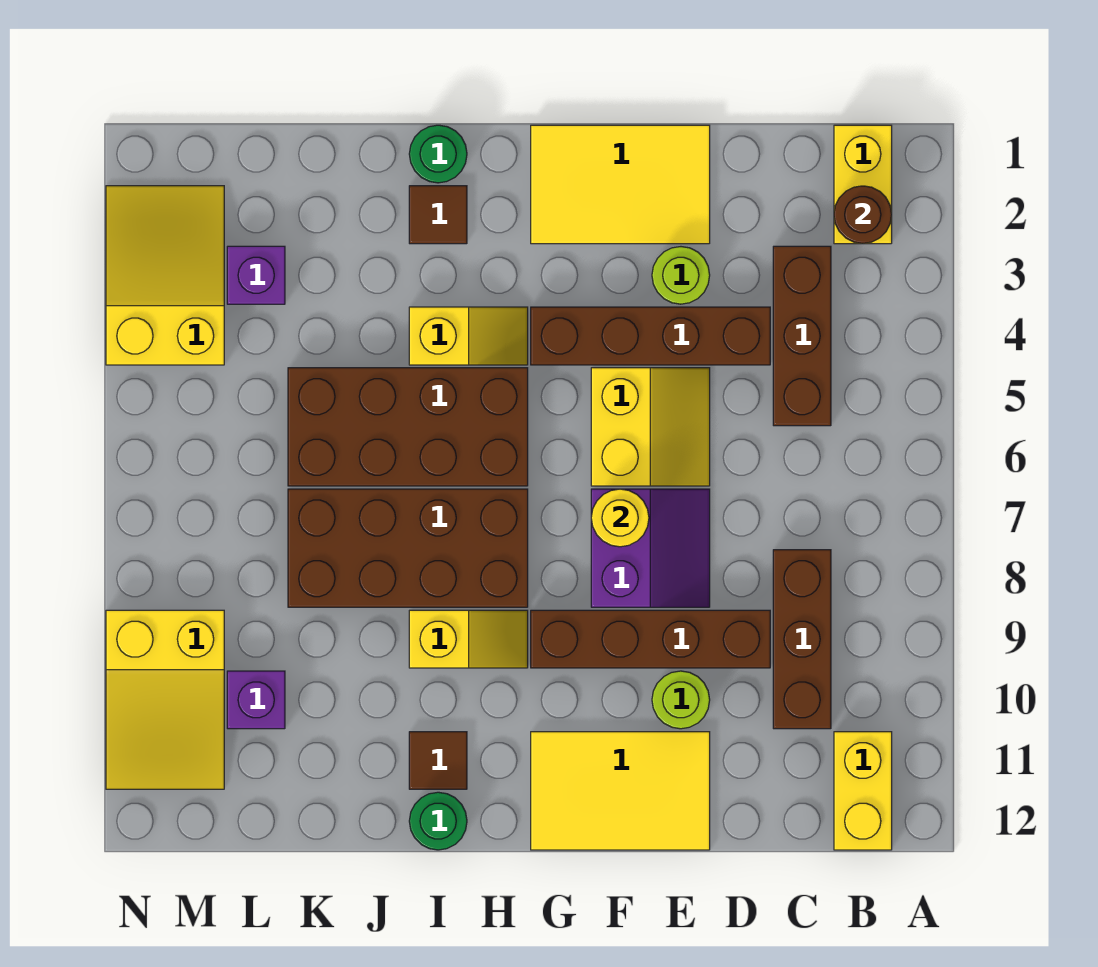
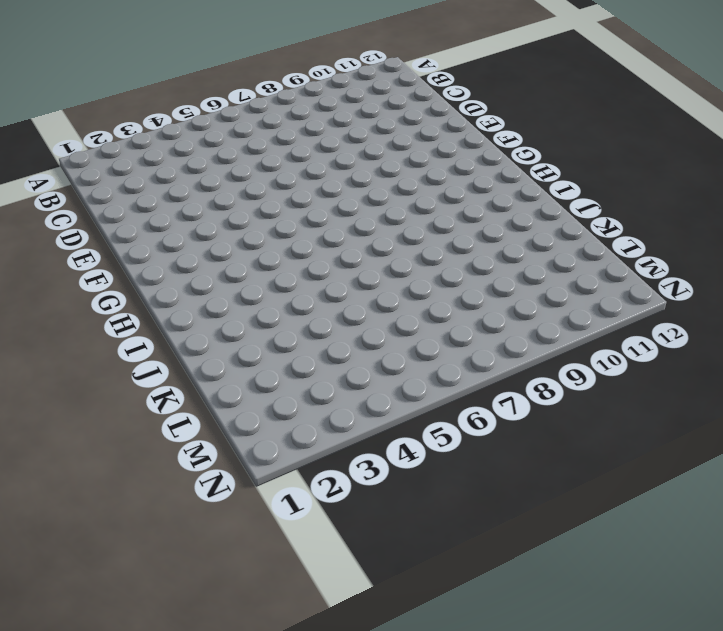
none -> yellow brick B1:B2 level 1
none -> yellow brick B11:B12 level 1
none -> brown brick C3:C5 level 1

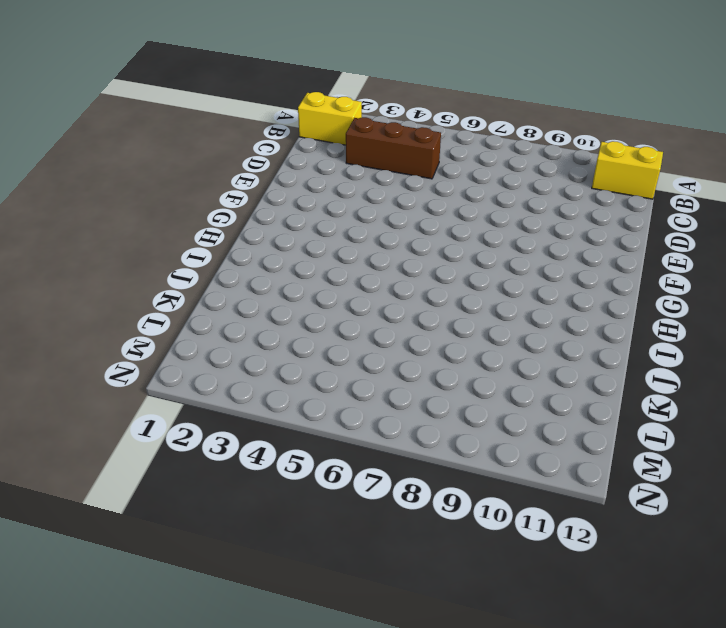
none -> brown brick C8:C10 level 1
none -> brown brick D4:G4 level 1
none -> brown brick D9:G9 level 1

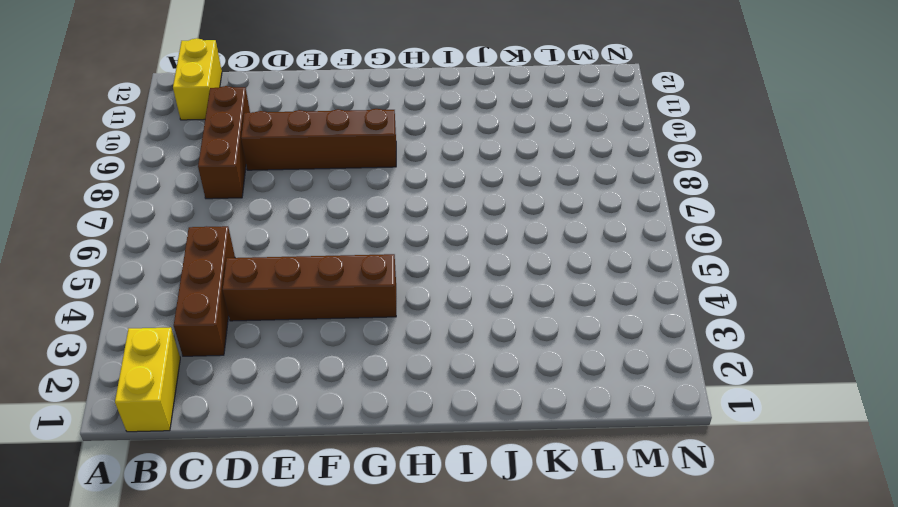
none -> yellow tile E1:G2 level 1
none -> lime round brick E3 level 1
none -> yellow slope E5:F6 level 1 top F

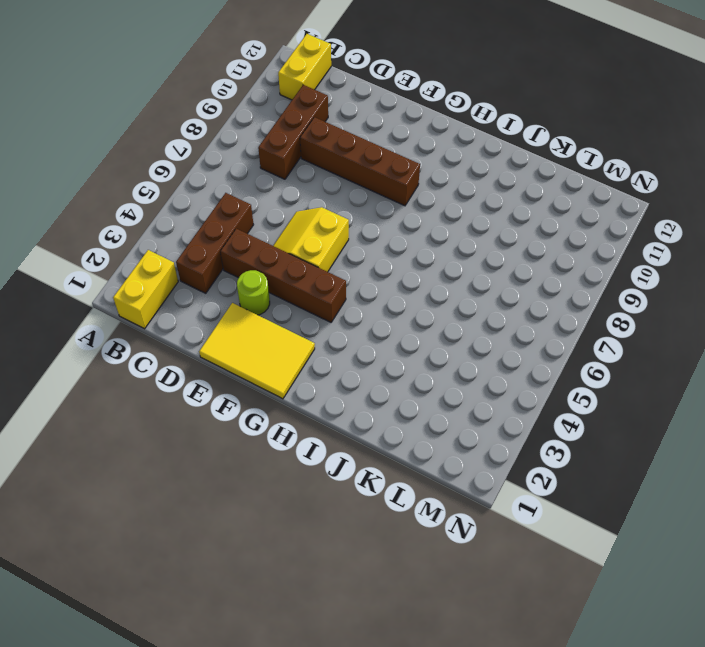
none -> purple slope E7:F8 level 1 top F
none -> lime round brick E10 level 1
none -> yellow tile E11:G12 level 1

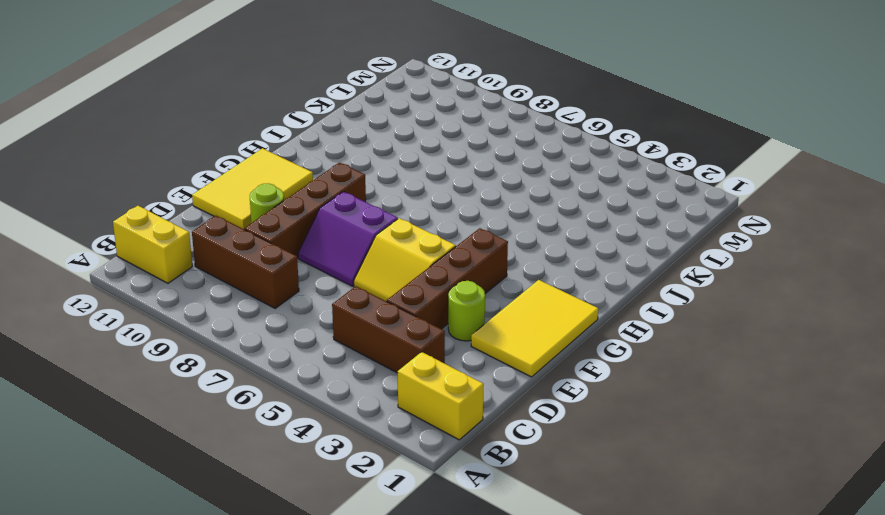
none -> yellow slope H4:I4 level 1 top I
none -> brown brick H5:K6 level 1
none -> brown brick H7:K8 level 1

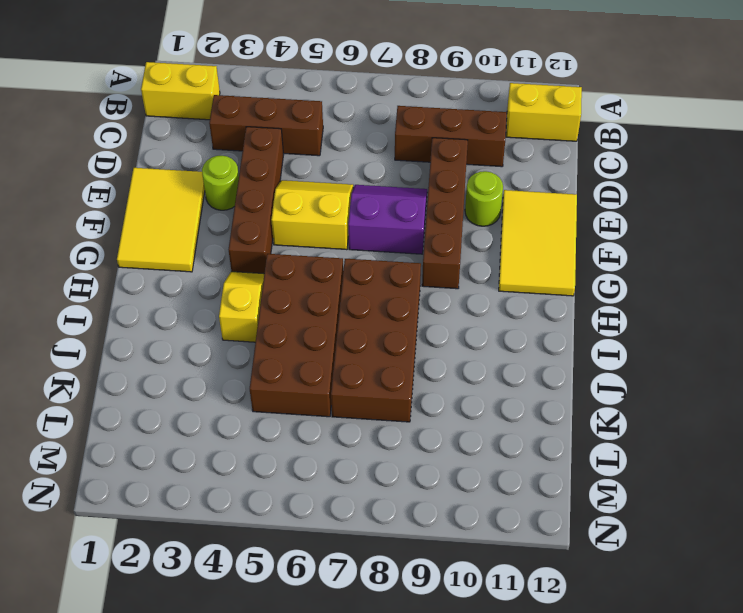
none -> yellow slope H9:I9 level 1 top I
none -> green round brick I1 level 1
none -> brown tile I2 level 1

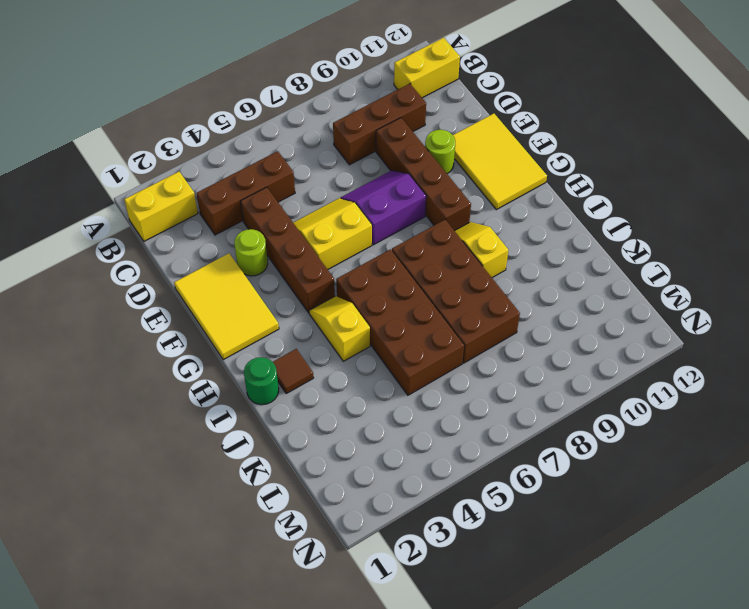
none -> brown tile I11 level 1
none -> green round brick I12 level 1
none -> purple brick L3 level 1

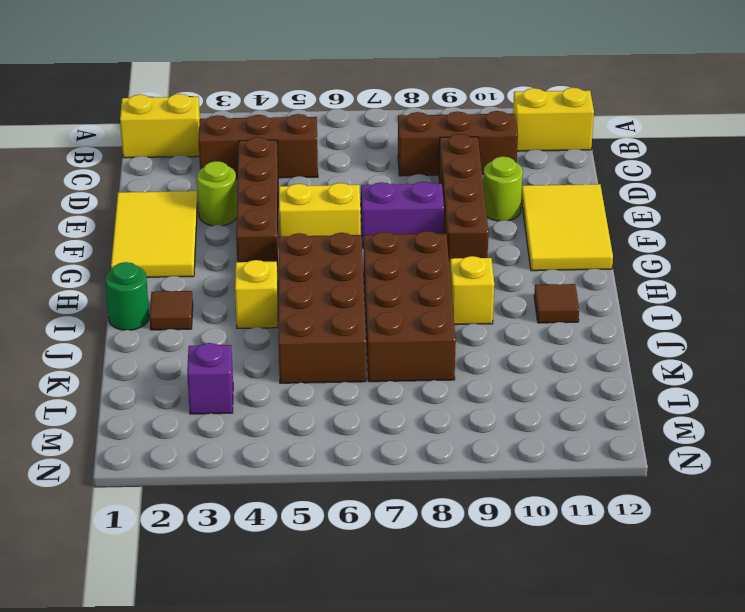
none -> green round brick I12 level 1
none -> purple brick L10 level 1
none -> yellow slope M2:N4 level 1 top 4

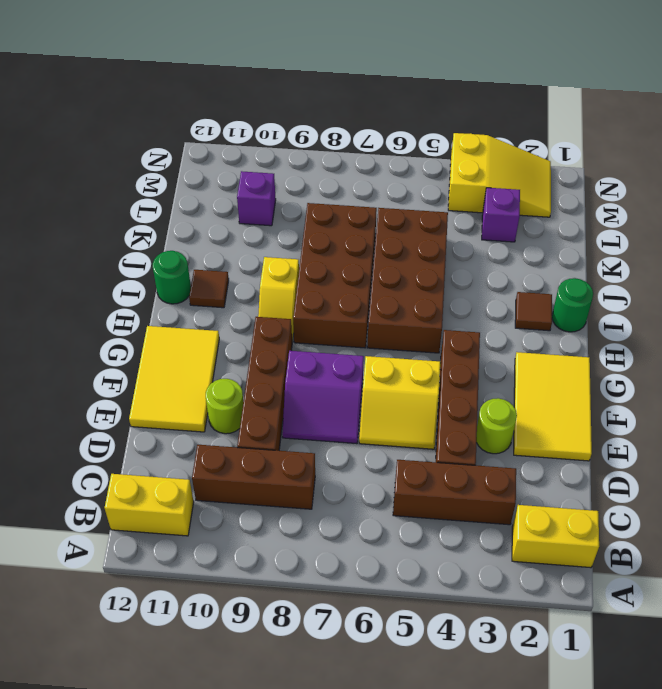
none -> yellow slope H4:I4 level 1 top I
none -> yellow slope M9:N11 level 1 top 9
none -> brown round brick B2 level 2

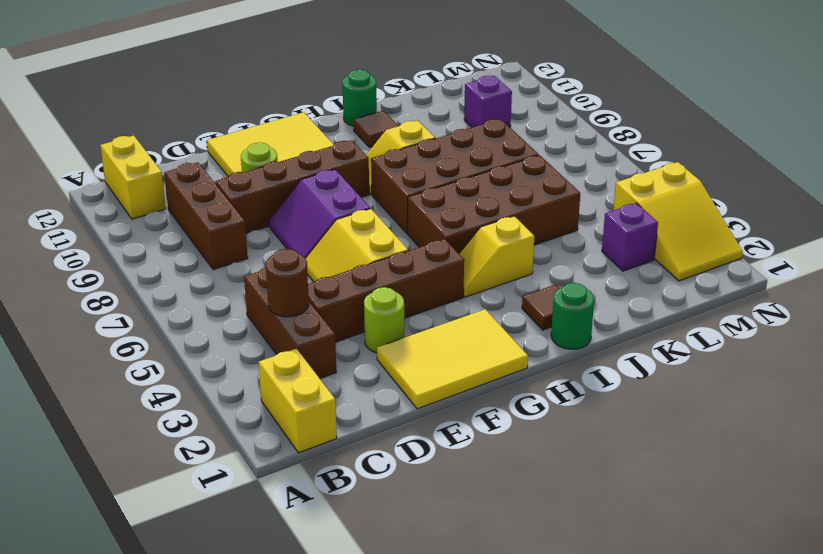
brown round brick C4 level 2 -> brown round brick B2 level 2
none -> yellow slope M9:N11 level 1 top 9
none -> yellow round brick F7 level 2

